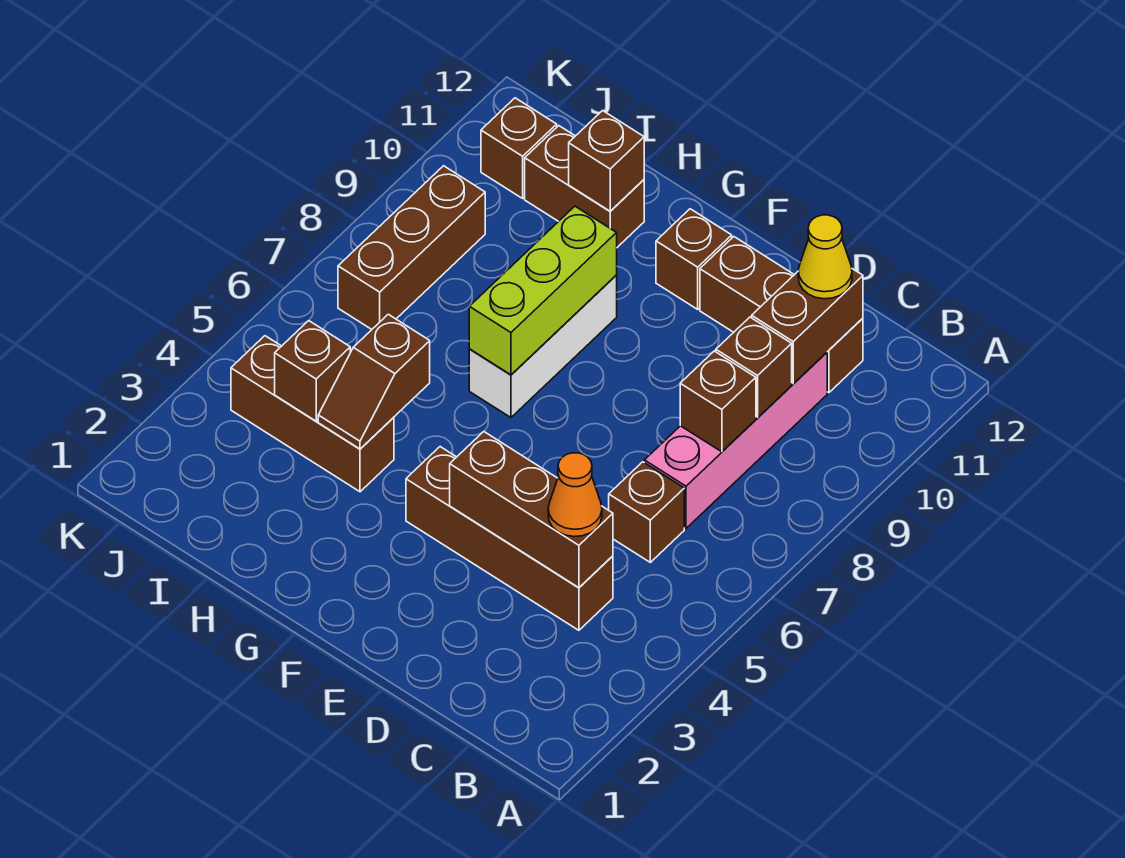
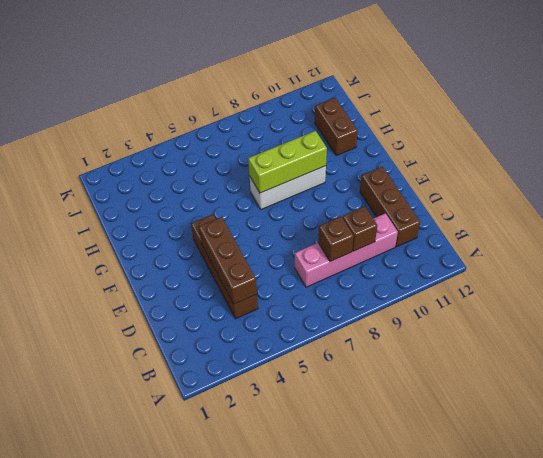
none -> brown brick C6 level 1
none -> brown brick F11 level 1
none -> brown brick H4:J4 level 1

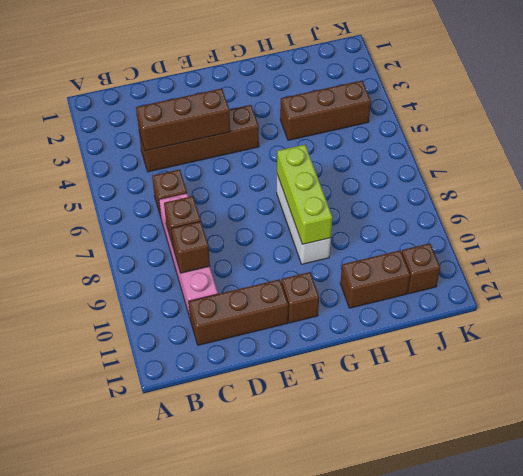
none -> brown brick J7:J9 level 1
none -> brown brick C10:C11 level 2
none -> brown slope H4:H5 level 2 top 5

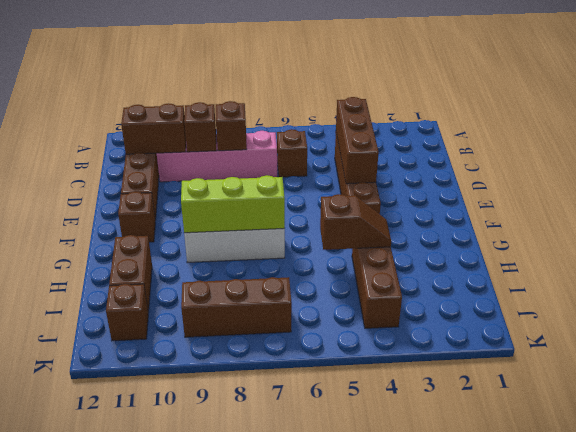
none -> brown brick H11 level 2
none -> brown brick I4 level 2
none -> orange cone C4 level 3

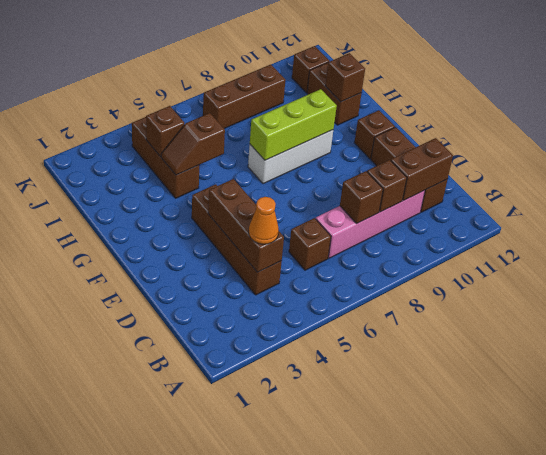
none -> yellow cone C11 level 3

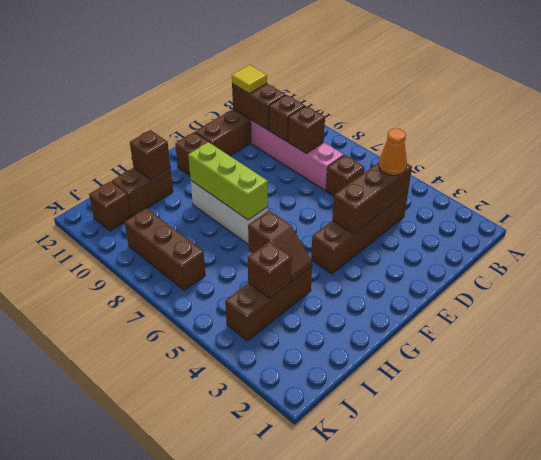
yellow tile C11 level 3 -> yellow cone C11 level 3

